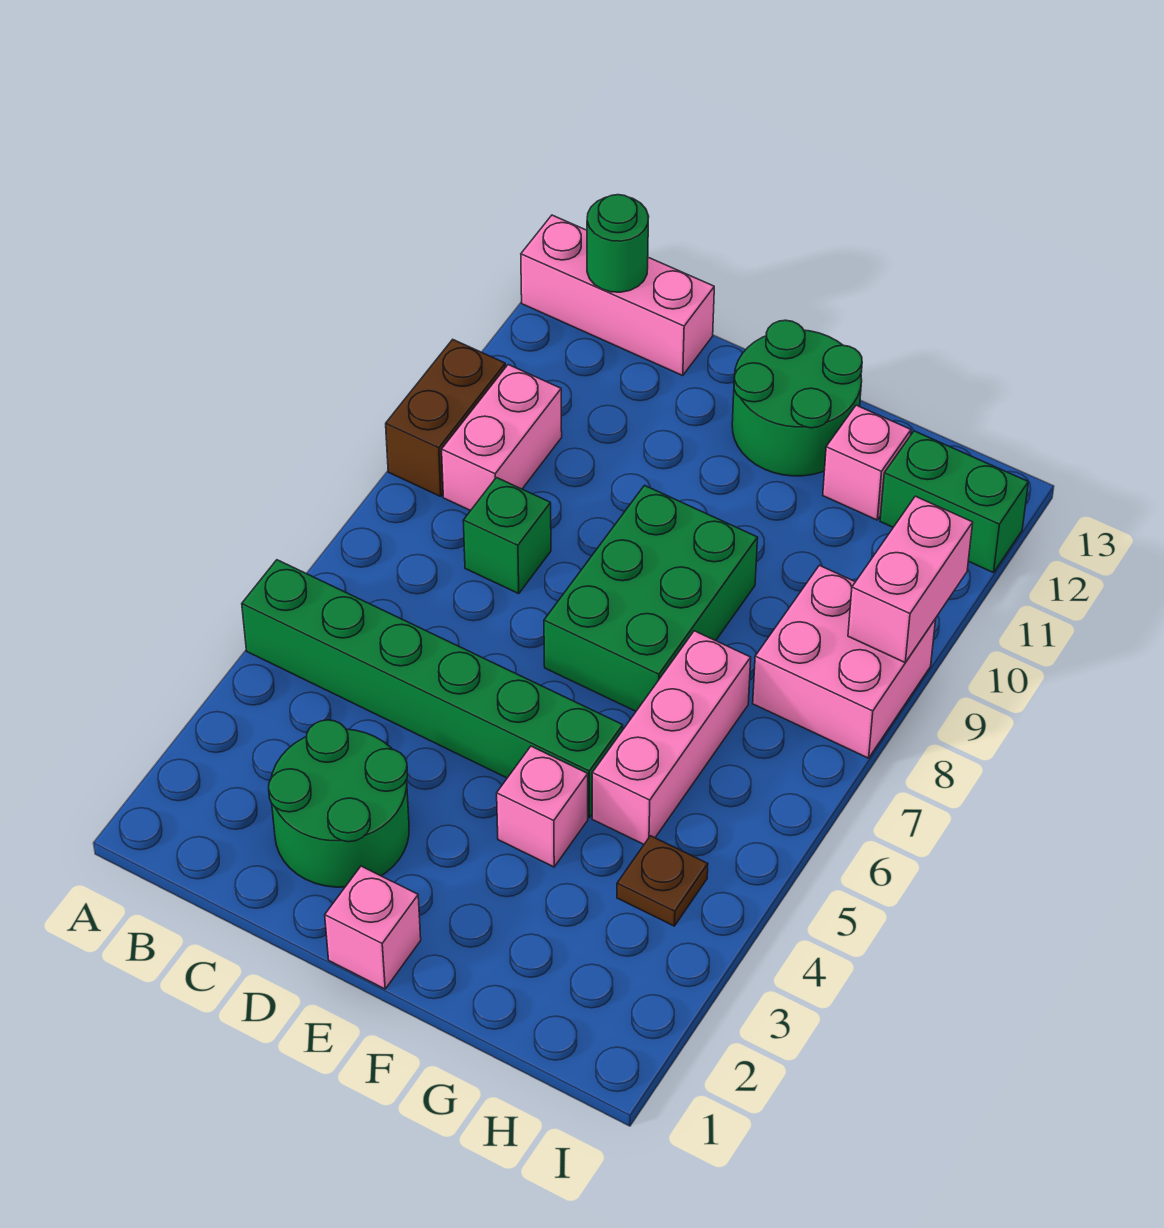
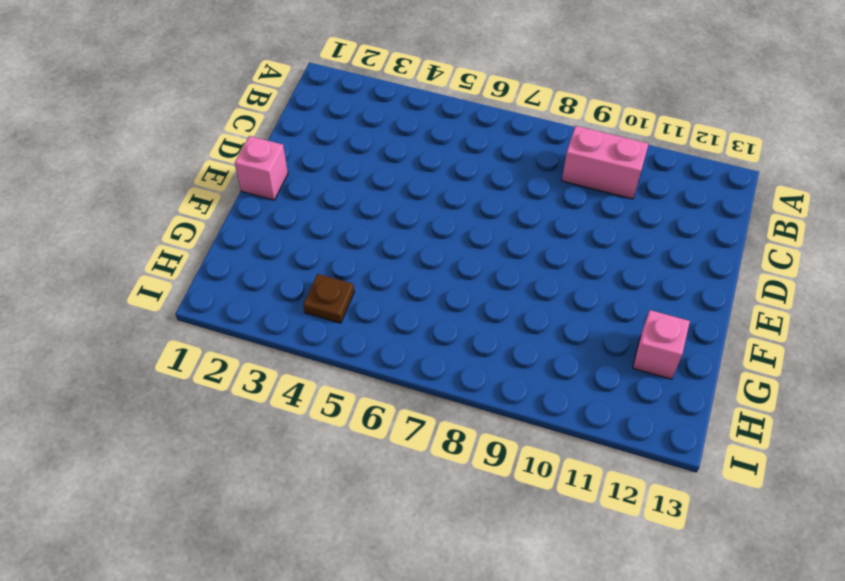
none -> green brick A5:F5 level 1
none -> brown brick A9:A10 level 1
none -> pink brick A13:C13 level 1

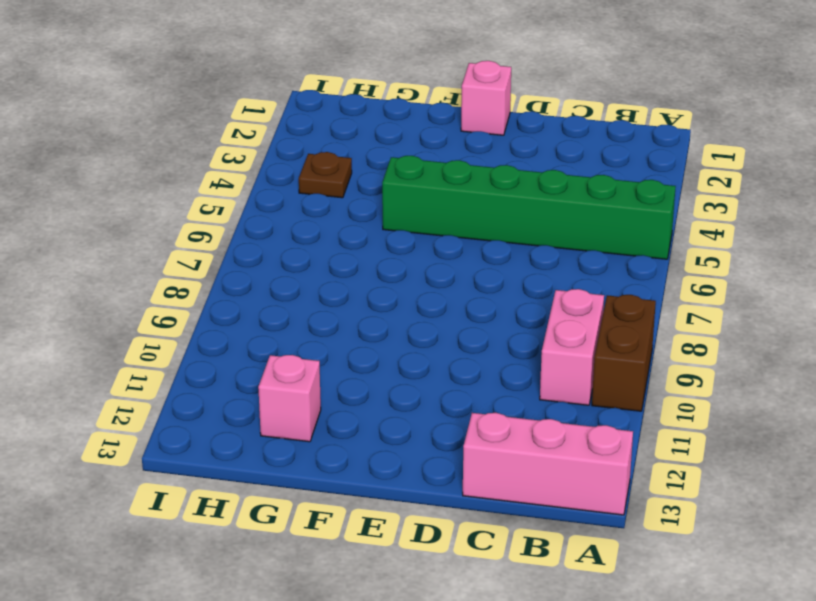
none -> green round brick C2:D3 level 1
none -> green brick C8 level 1
none -> green brick E7:F9 level 1

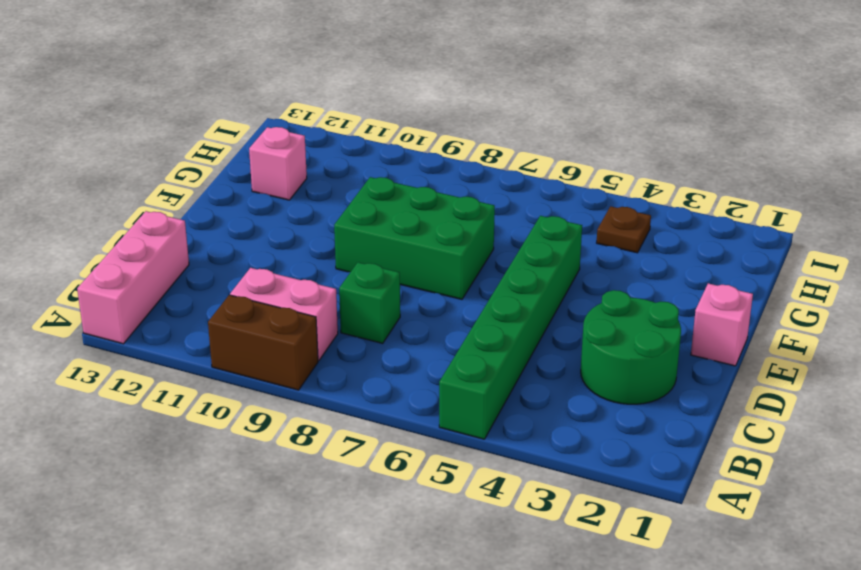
none -> green round brick E12:F13 level 1
none -> pink brick F4 level 1
none -> pink brick G5:G7 level 1

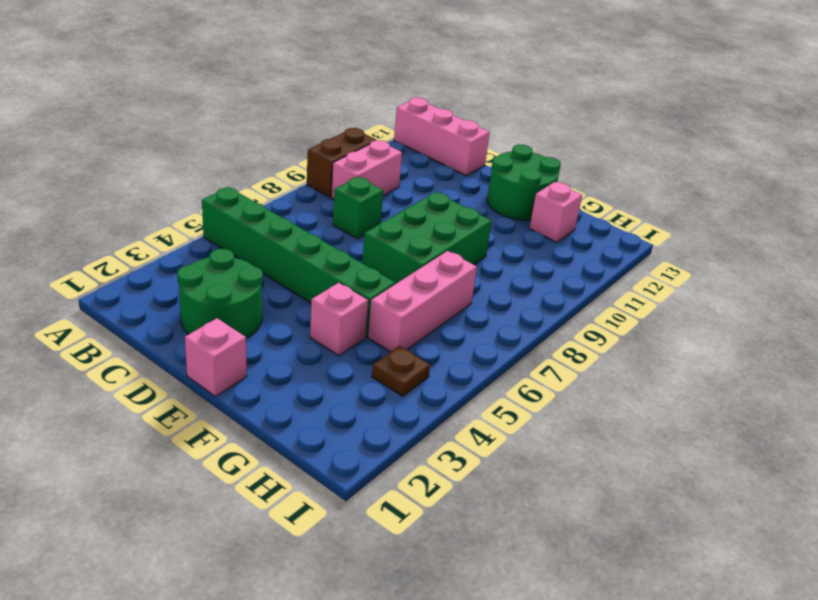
none -> pink brick H8:I9 level 1
none -> green brick H12:I12 level 1
none -> green round brick B13 level 2

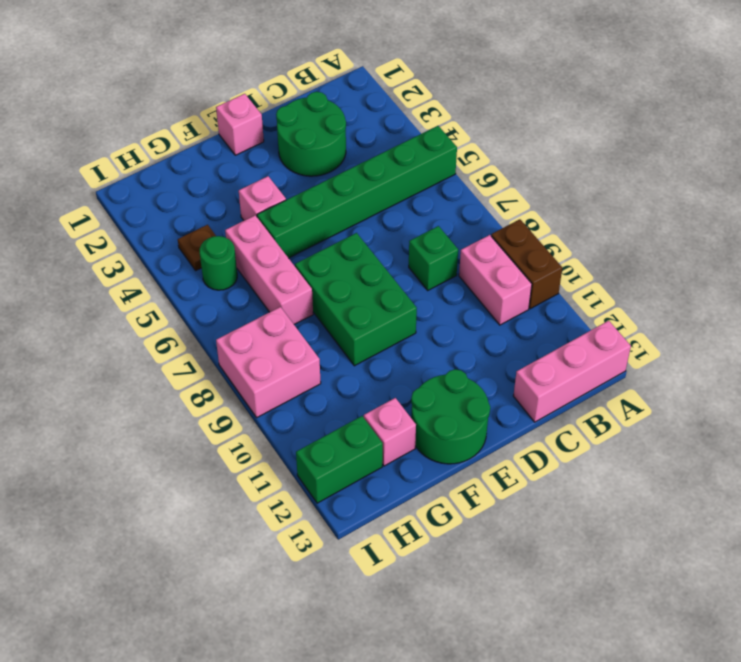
green round brick H5 level 1 -> green round brick B13 level 2
none -> pink brick I9:I10 level 2

